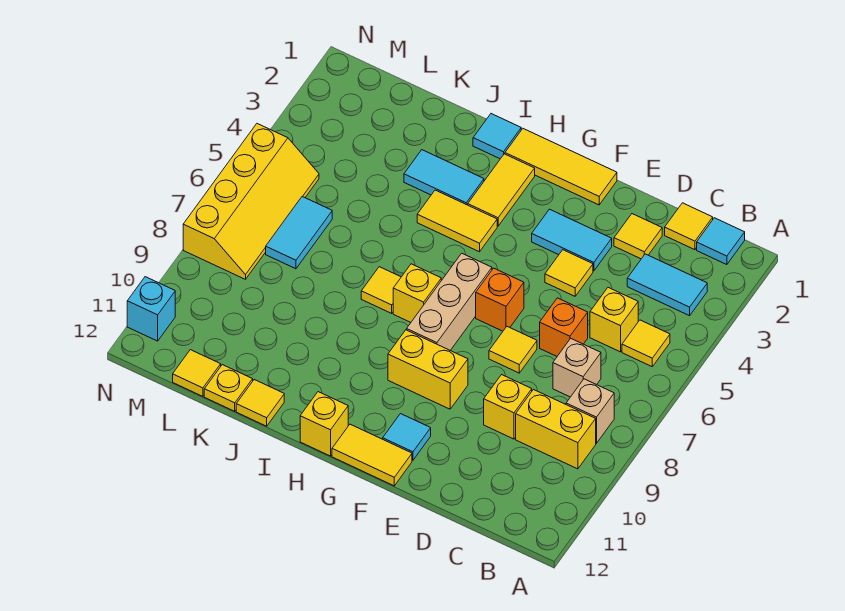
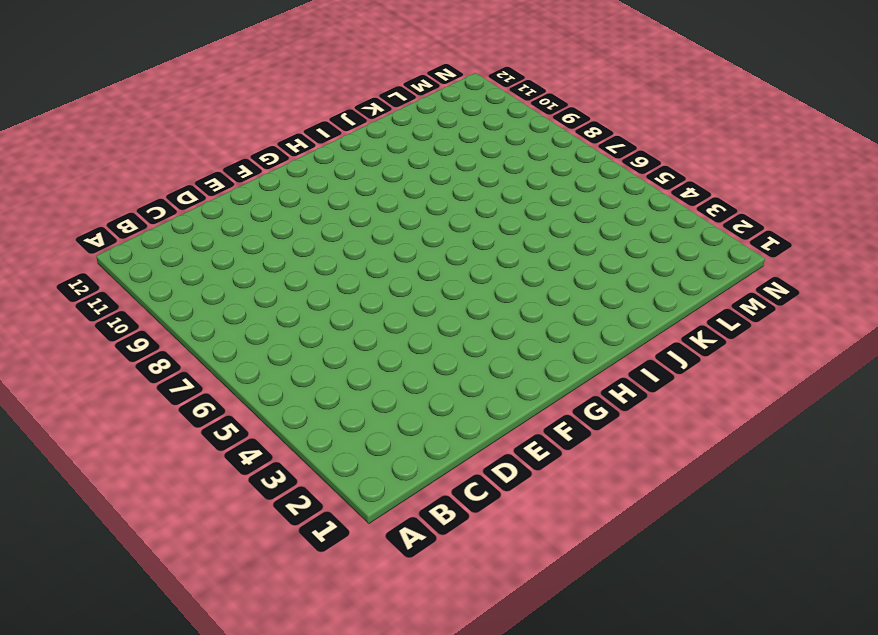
none -> cyan tile B1 level 1
none -> cyan tile B3:C3 level 1
none -> yellow tile B5 level 1
none -> tan brick B8 level 1

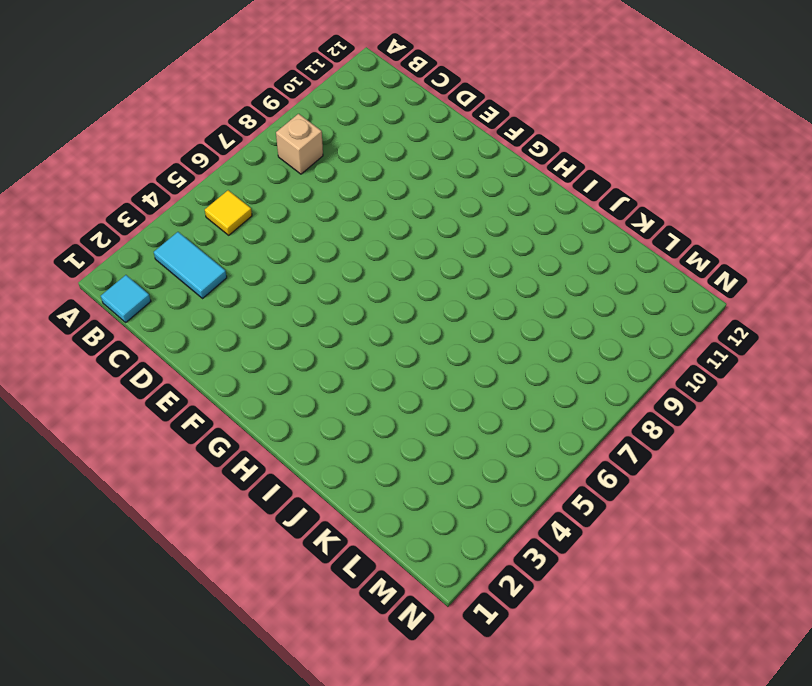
none -> yellow brick B9:C9 level 1
none -> yellow tile C1 level 1
none -> yellow brick C5 level 1
none -> tan brick C7 level 1

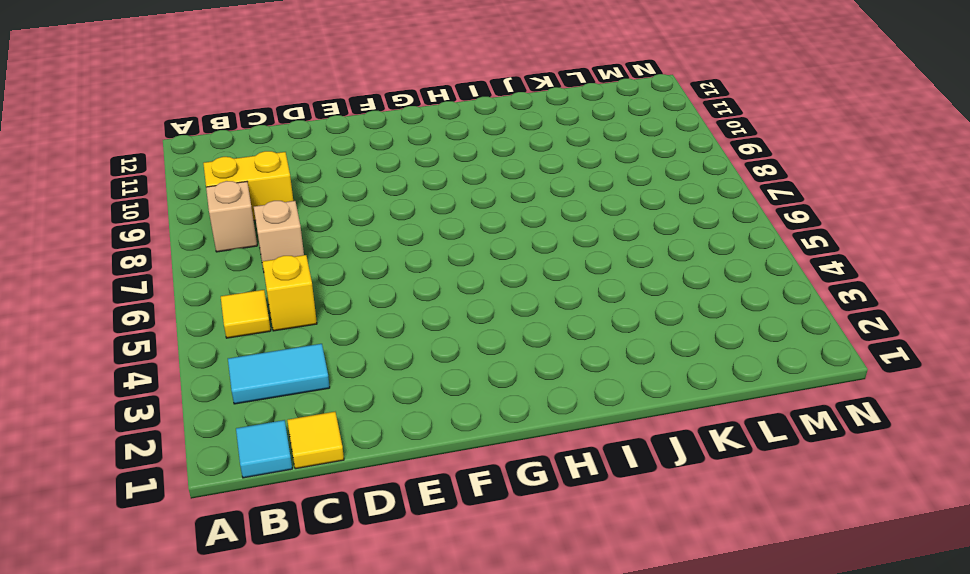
none -> yellow tile D2 level 1
none -> orange brick D6 level 1
none -> yellow brick D9 level 1
none -> cyan tile E3:F3 level 1

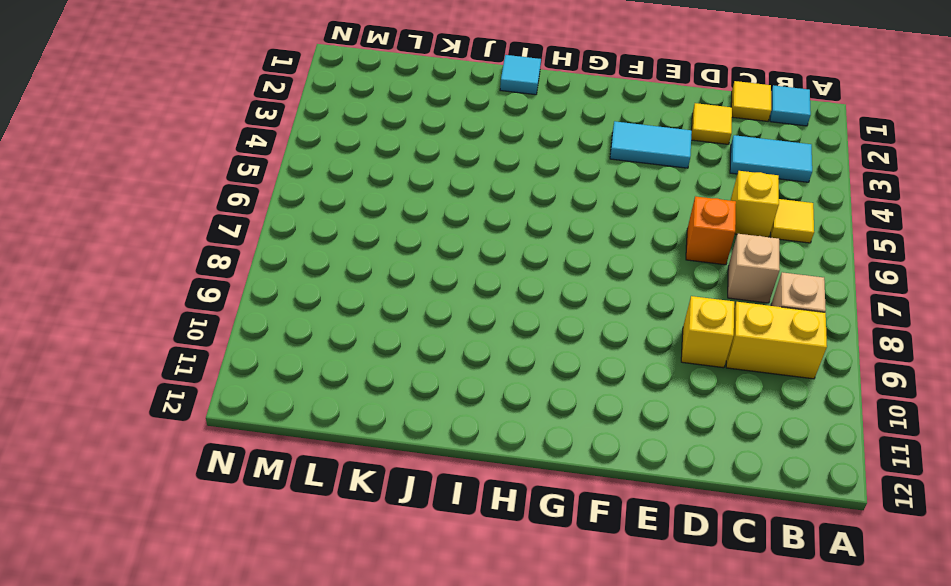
none -> yellow tile E4 level 1
none -> yellow tile E7 level 1
none -> yellow tile F1:H1 level 1
none -> orange brick F6 level 1

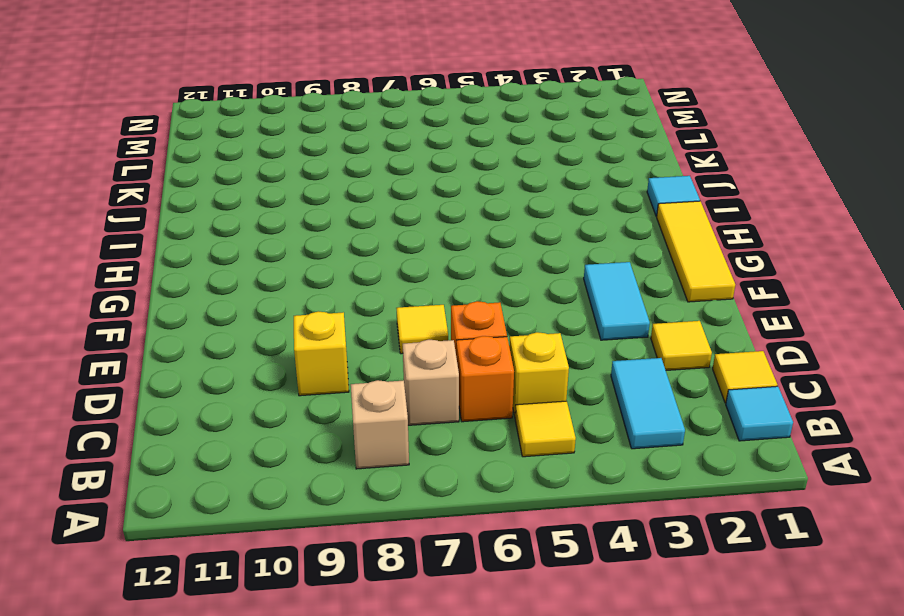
orange brick C6 level 1 -> orange brick F6 level 1
none -> yellow brick B9:C9 level 1
none -> yellow tile E4 level 1
none -> yellow brick F9:G9 level 1
none -> cyan tile F11 level 1

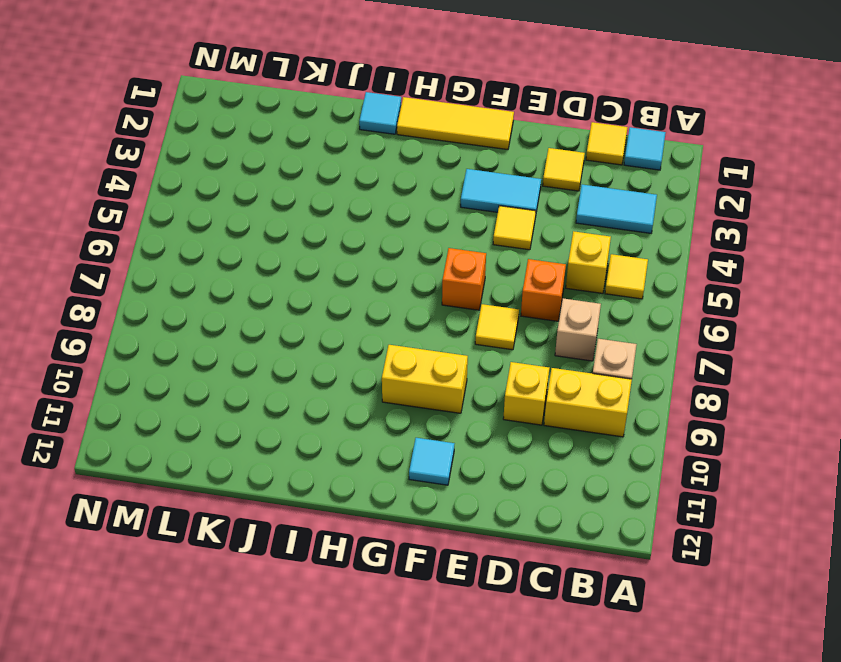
none -> yellow tile F12:G12 level 1
none -> tan brick G6:G8 level 1
none -> yellow tile H2:H3 level 1
none -> yellow tile H4:I4 level 1

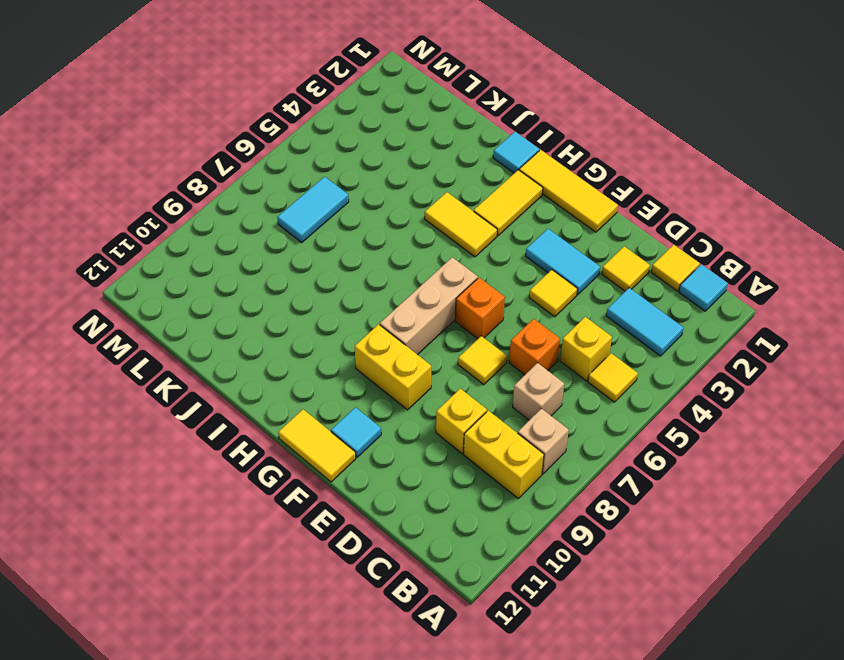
none -> yellow brick H7 level 1
none -> yellow brick H12 level 1
none -> cyan tile I3:J3 level 1
none -> yellow tile I7 level 1

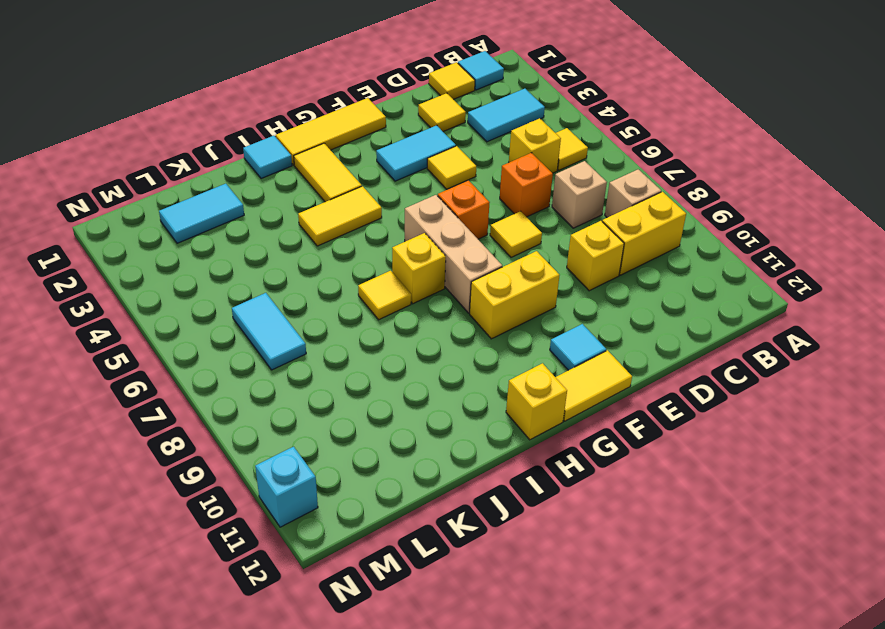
cyan tile K2:L2 level 1 -> cyan tile I3:J3 level 1
none -> yellow tile J12 level 1
none -> yellow plate K12 level 1
none -> yellow tile L12 level 1
none -> yellow slope M5:N8 level 1 top N

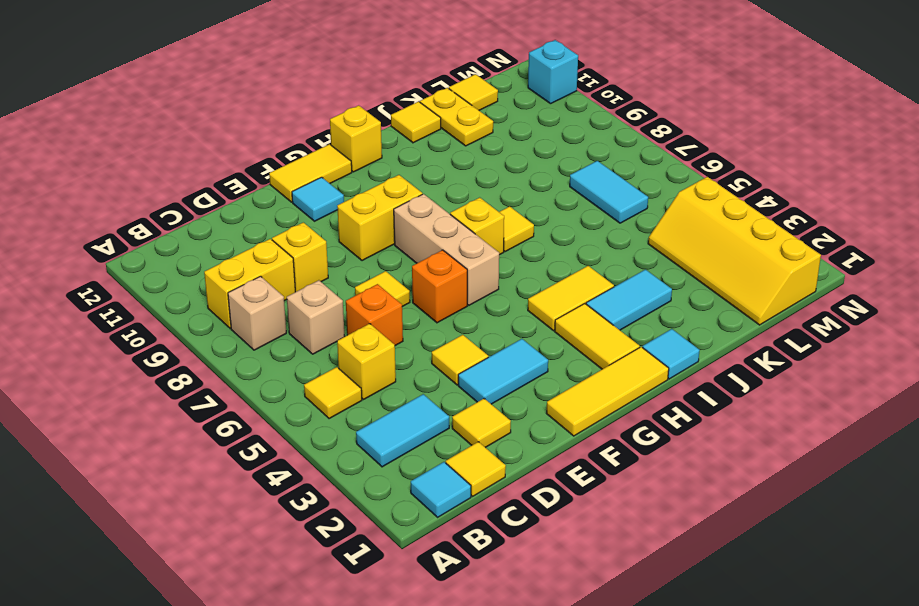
yellow plate K11:K12 level 1 -> yellow plate K12 level 1
yellow slope L1:M4 level 1 top M -> yellow slope M5:N8 level 1 top N

